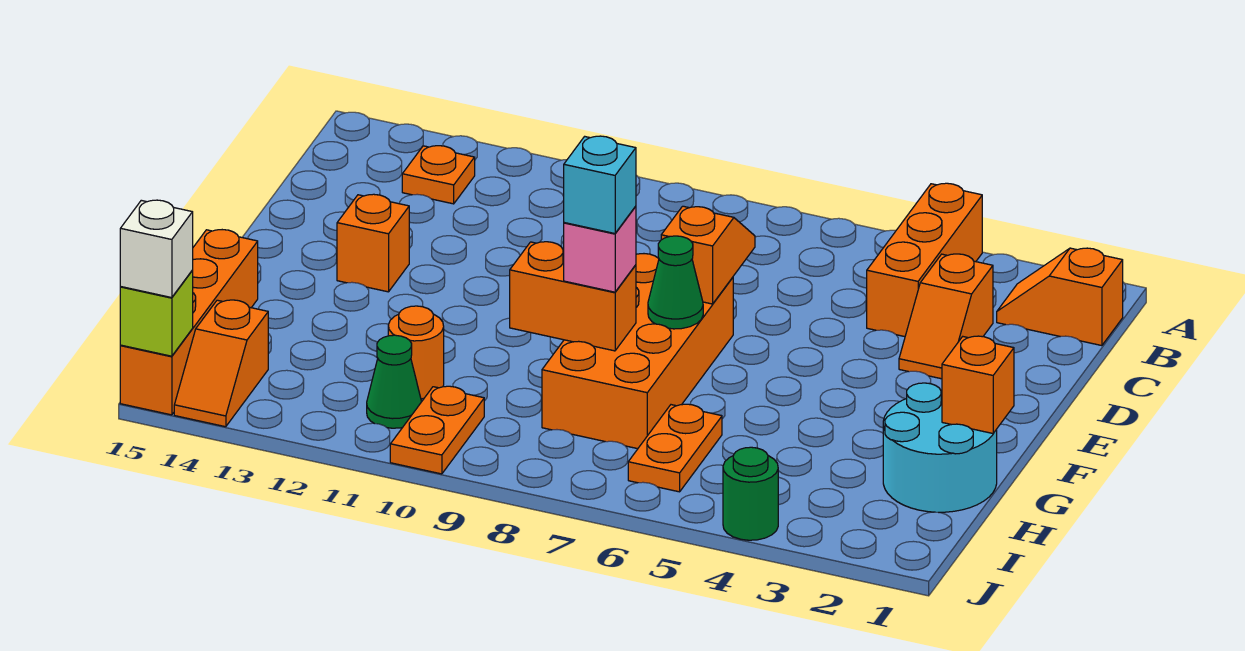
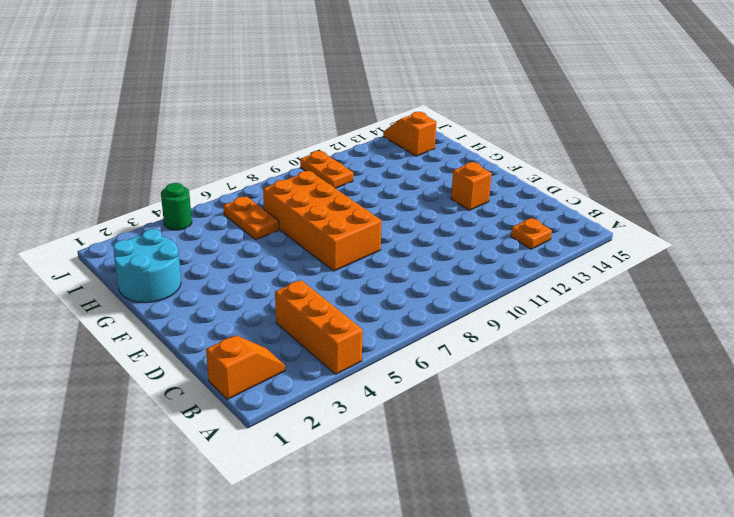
none -> orange slope C3:D3 level 1 top C
none -> orange brick G15:J15 level 1
none -> orange round brick H11 level 1

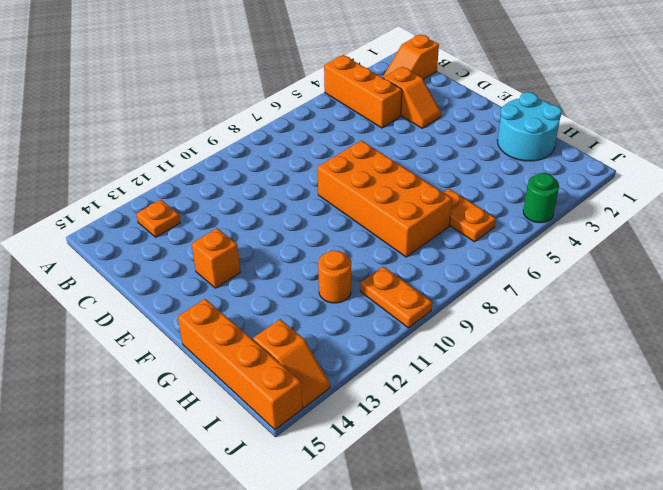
none -> green cone I11 level 1
none -> orange slope D7:E7 level 2 top E
none -> green cone F7 level 2

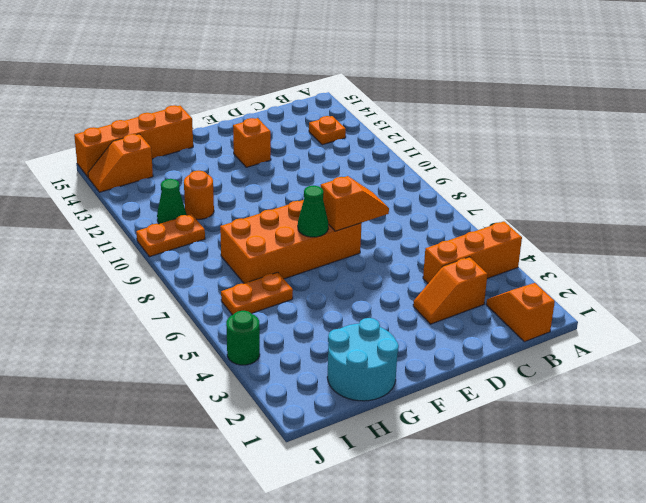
none -> orange brick G1 level 2
none -> orange brick G8:G9 level 2
none -> lime brick J15 level 2

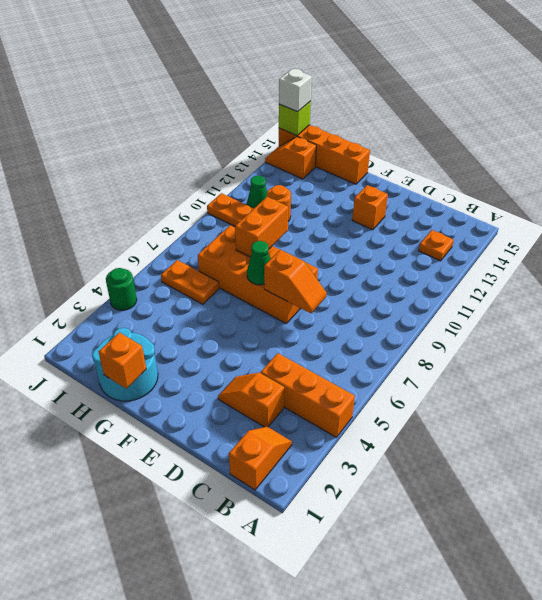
none -> pink brick G8 level 3
none -> cyan brick G8 level 4

